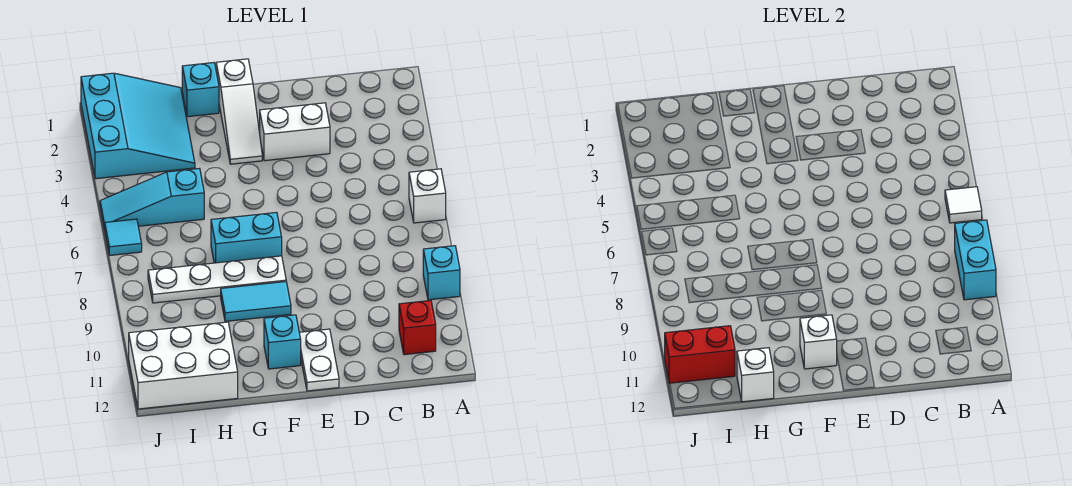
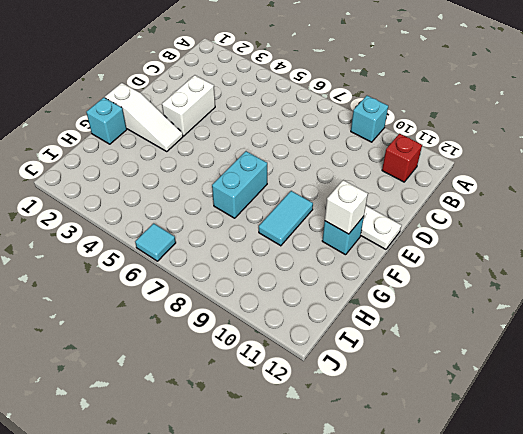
none -> white brick A6 level 1
none -> white plate F8:I8 level 1
none -> cyan slope H1:J3 level 1 top J

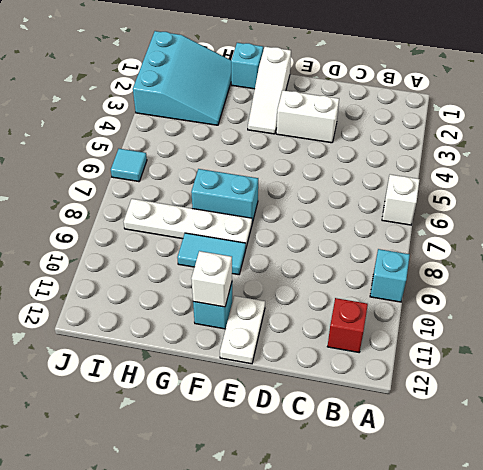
none -> cyan slope H5:J5 level 1 top H
none -> white brick H11:J12 level 1
none -> white tile A6 level 2

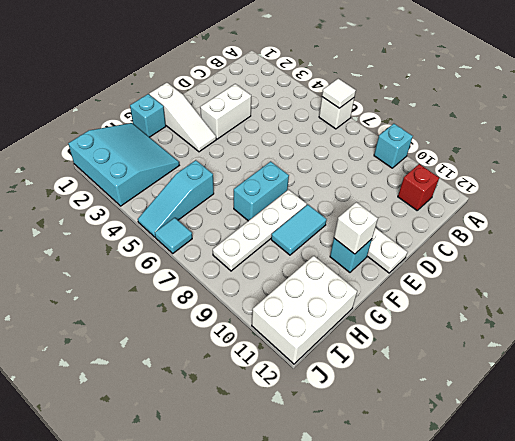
none -> cyan brick A8:A9 level 2
none -> white brick H12 level 2
none -> red brick I11:J11 level 2

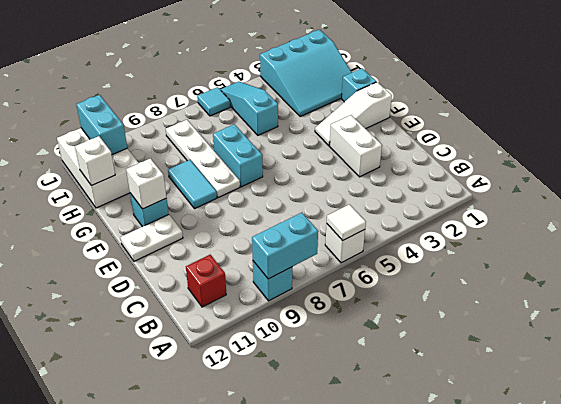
cyan brick I11:J11 level 2 -> red brick I11:J11 level 2

